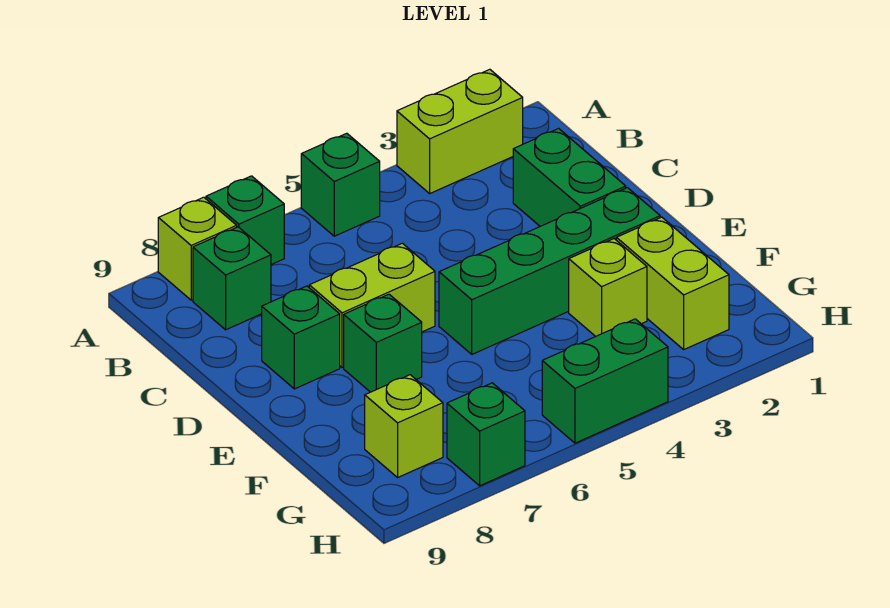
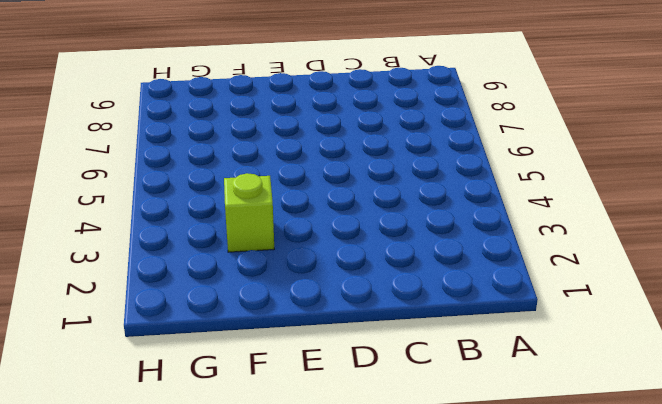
none -> lime brick A2:A3 level 1
none -> green brick A5 level 1
none -> green brick A7 level 1

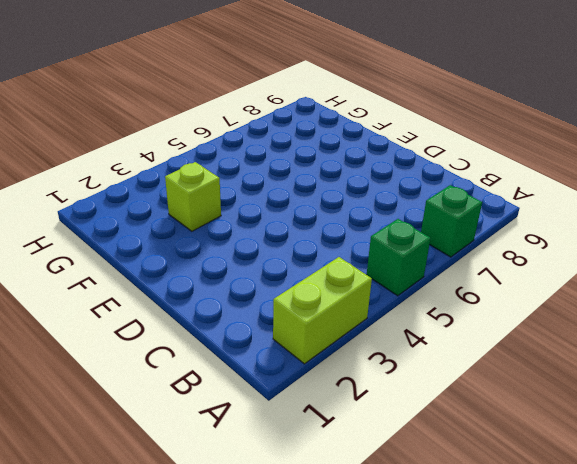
none -> lime brick A8 level 1
none -> green brick B8 level 1
none -> green brick C2:D2 level 1

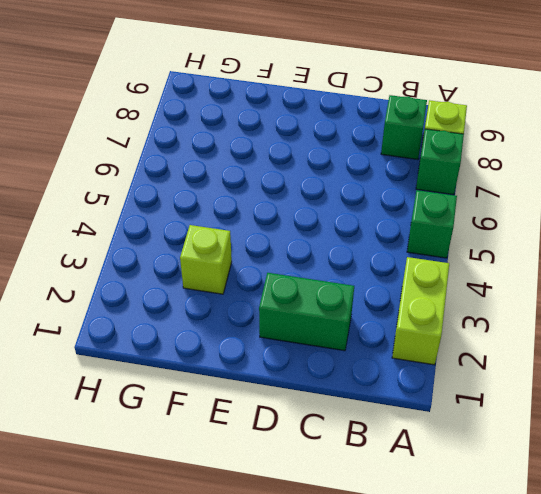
none -> lime brick D6:D7 level 1
none -> green brick D8 level 1
none -> green brick E2:E5 level 1

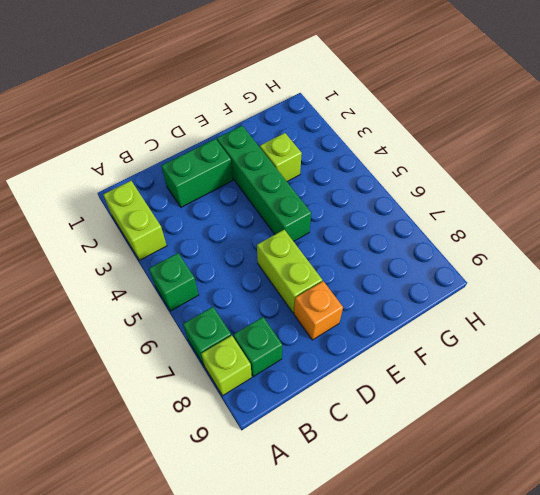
orange brick D8 level 1 -> green brick D8 level 1
none -> green brick E7 level 1
none -> lime brick F2:G2 level 1
none -> lime brick G8 level 1

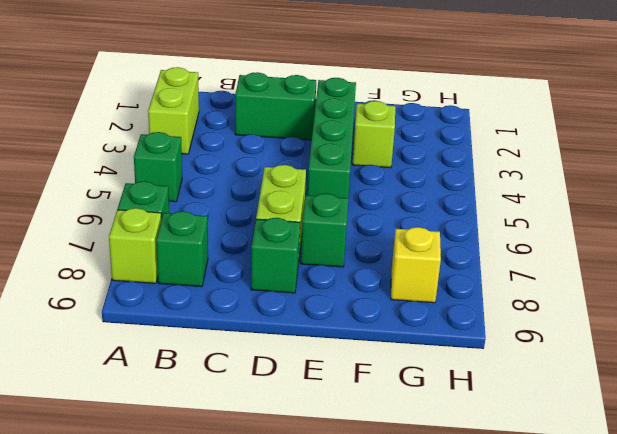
yellow brick G8 level 1 -> lime brick G8 level 1
none -> lime brick F2:G2 level 1
none -> green brick H4:H5 level 1
none -> green brick H7 level 1

